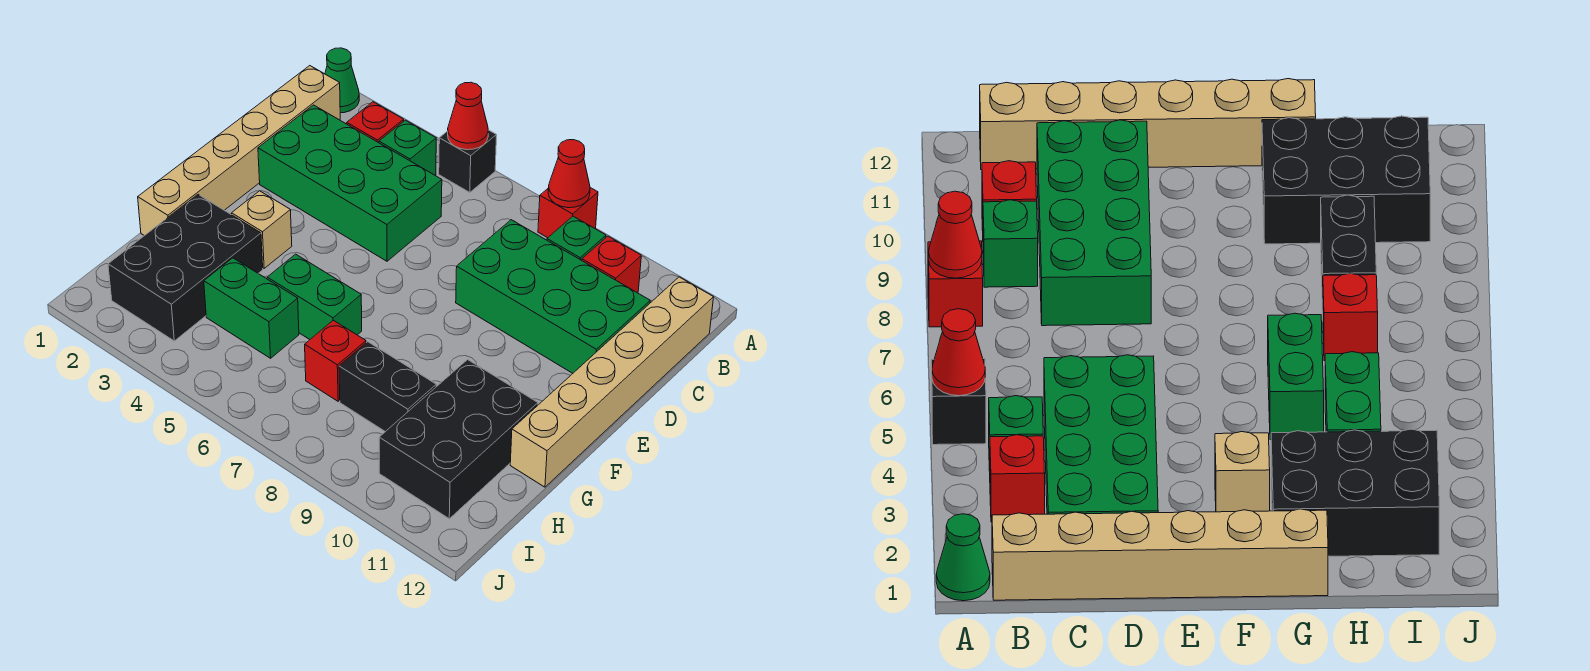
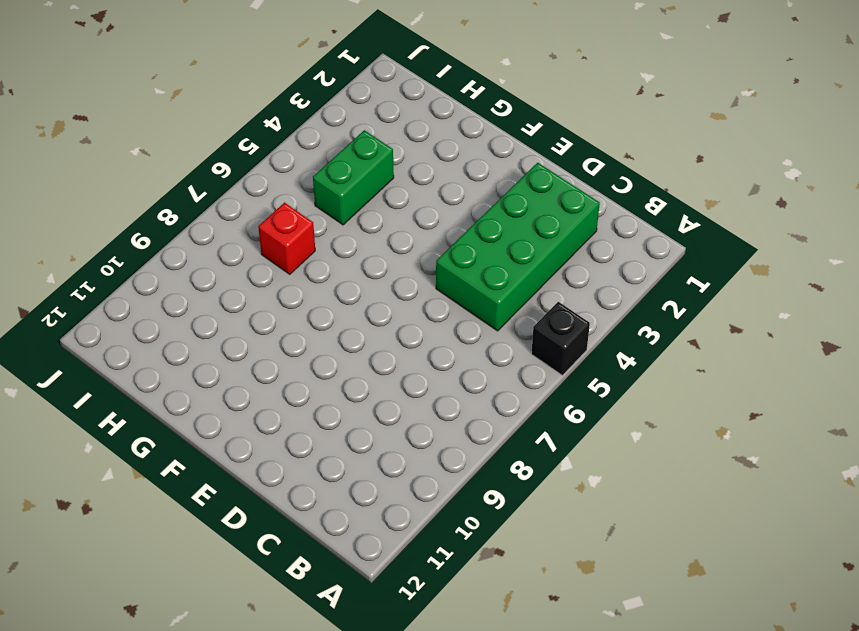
none -> green cone A1 level 1
none -> red brick A8 level 1
none -> tan brick B1:G1 level 1

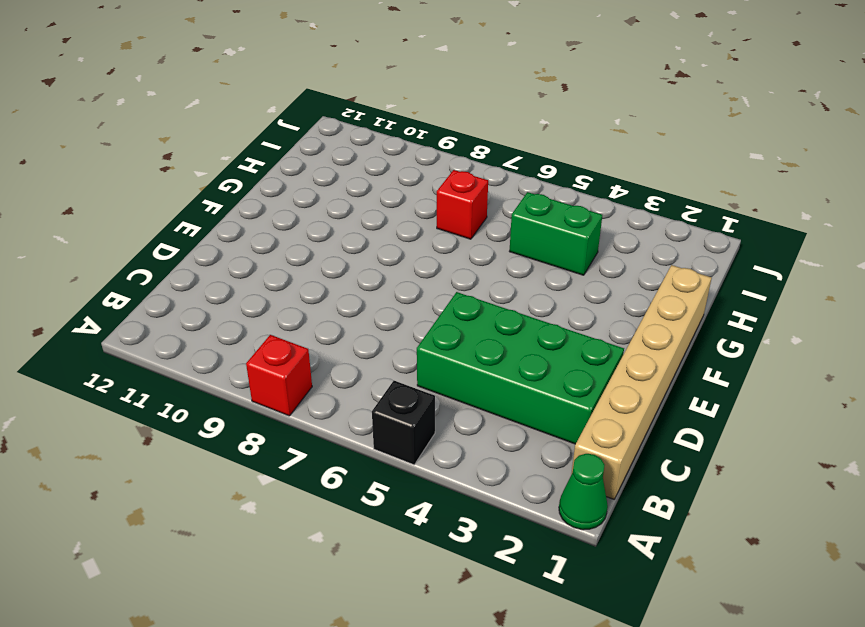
none -> red brick B3 level 1
none -> green brick B4 level 1
none -> green brick B9 level 1

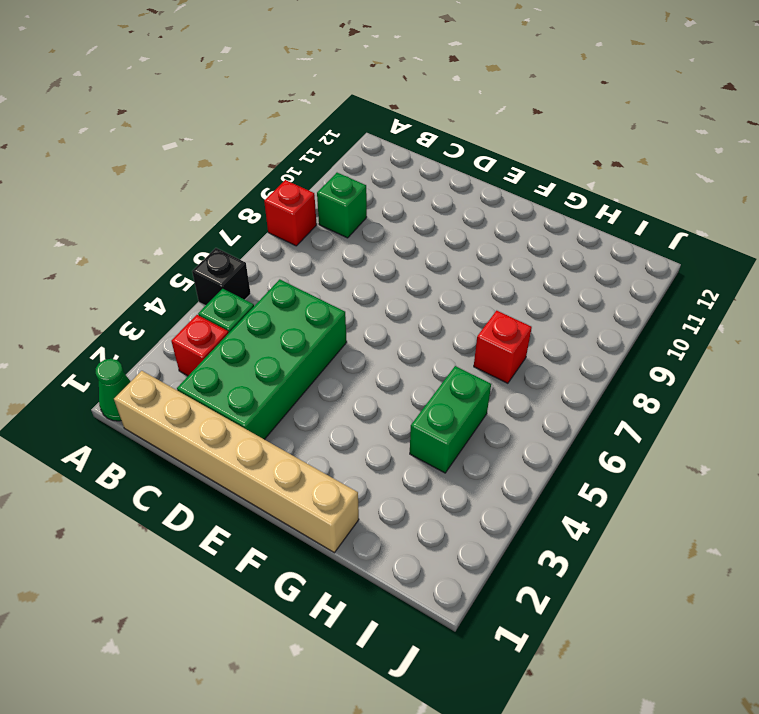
none -> red brick B10 level 1
none -> tan brick B12:G12 level 1
none -> green brick C8:D11 level 1

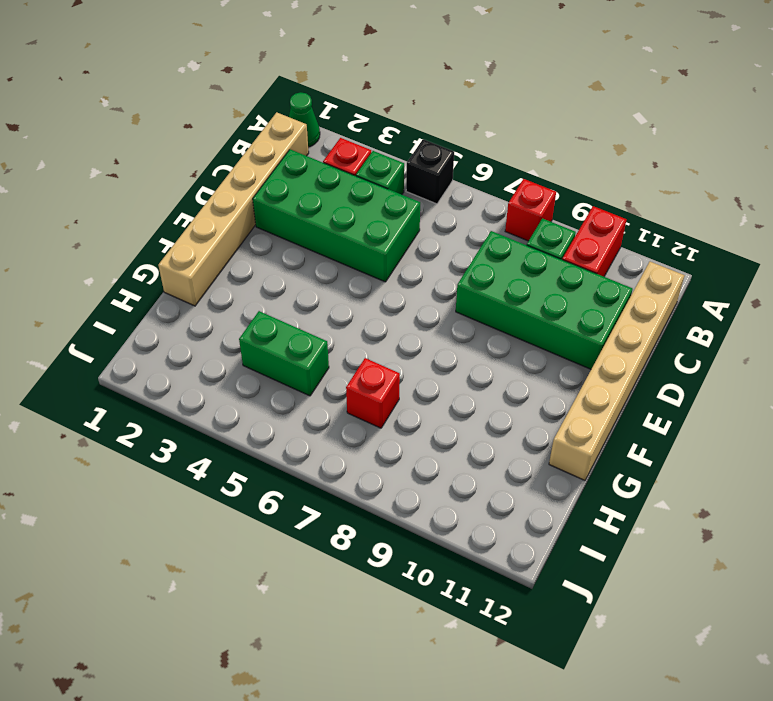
red brick A10:B10 level 1 -> red brick B10 level 1
none -> tan brick F3 level 1
none -> black brick G2:I3 level 1
none -> green brick G5:G6 level 1

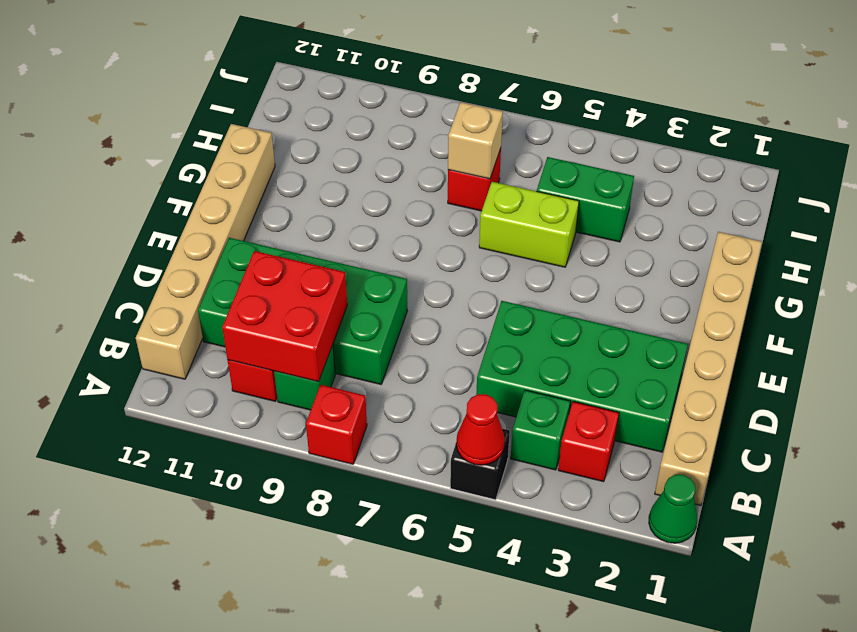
red brick B9:C10 level 2 -> none
lime brick G5:G6 level 1 -> green brick G5:G6 level 1
tan brick H7 level 2 -> tan brick F3 level 1
none -> black brick G2:I3 level 1
none -> black brick G10:I11 level 1
none -> black brick H8:H9 level 1

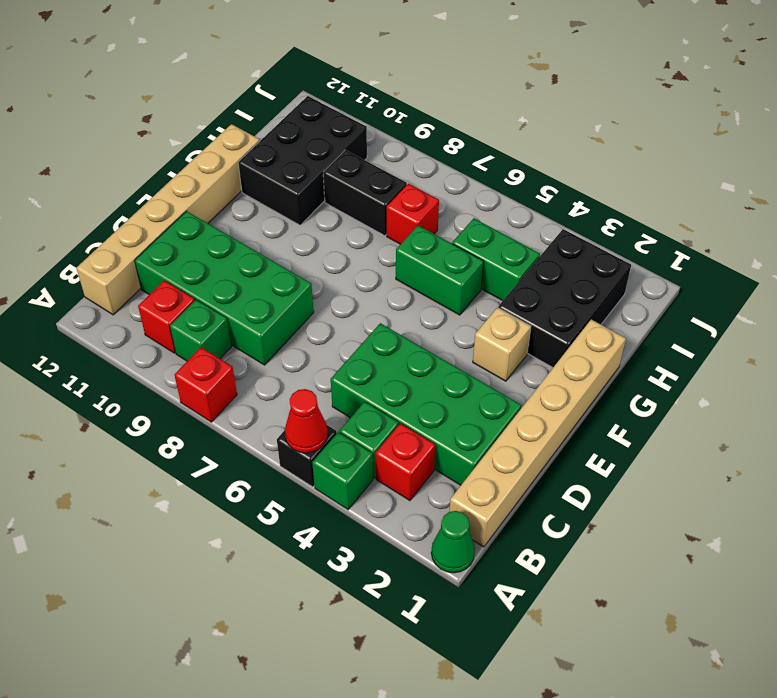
green brick A4 level 1 -> none
none -> red cone A8 level 2

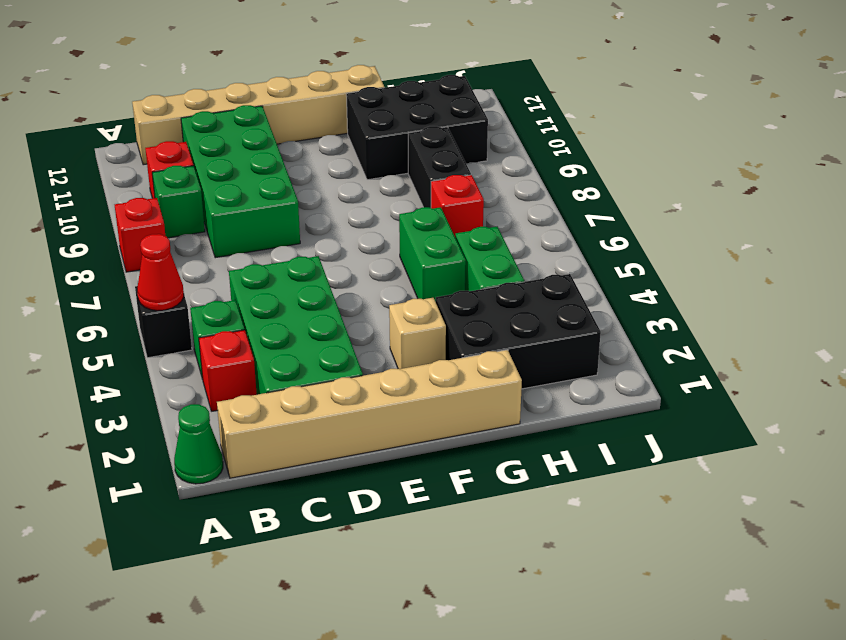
none -> red cone A8 level 2

